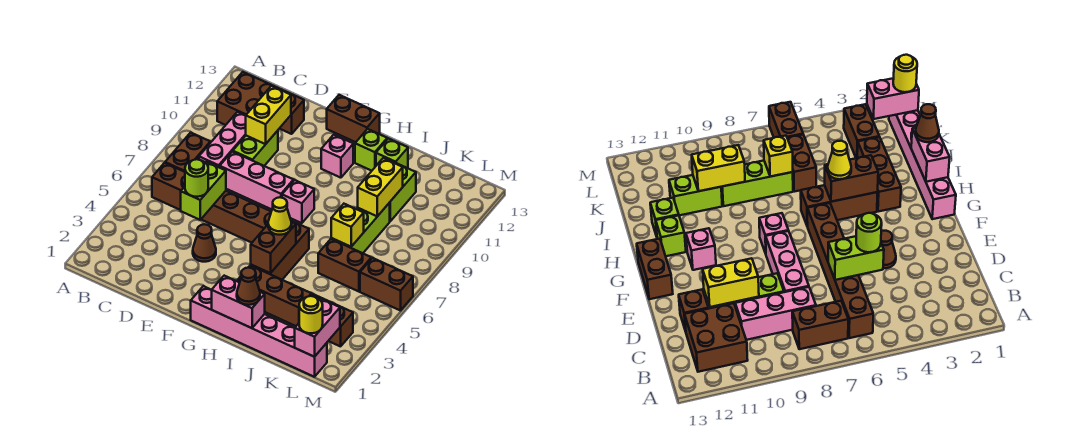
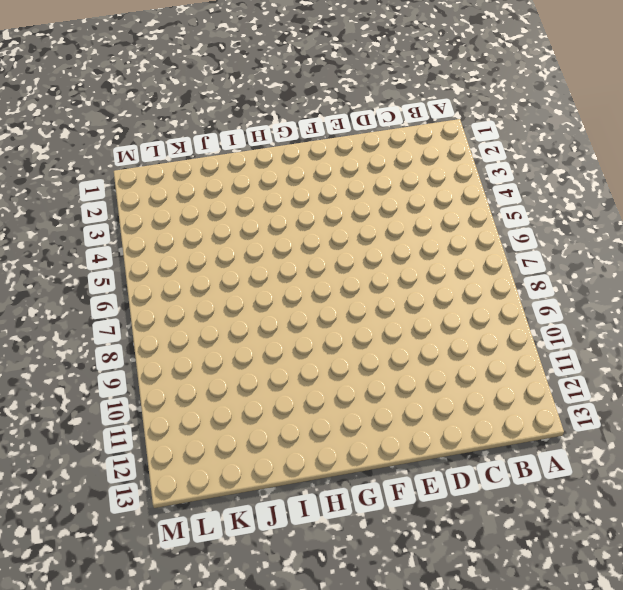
none -> brown brick B6:G6 level 1
none -> brown brick B7:B8 level 1
none -> brown brick B11:C12 level 1
none -> pink brick C8:C10 level 1

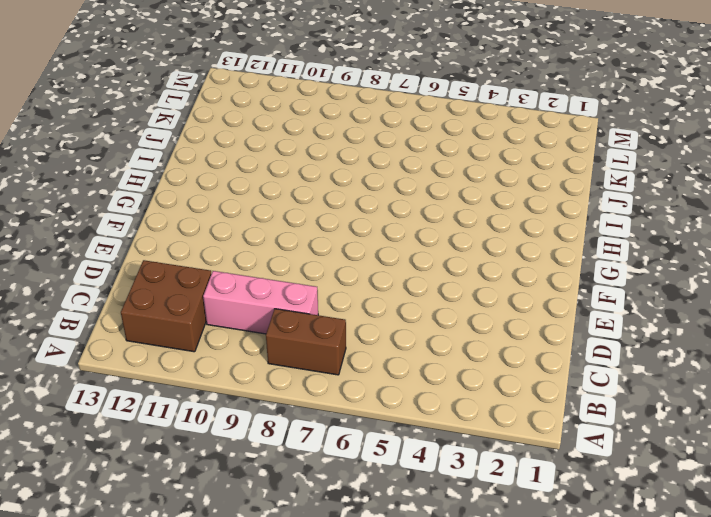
none -> brown brick B6:G6 level 1
none -> pink brick D8:F8 level 1
none -> lime brick D9:D10 level 1
none -> brown brick D12 level 1

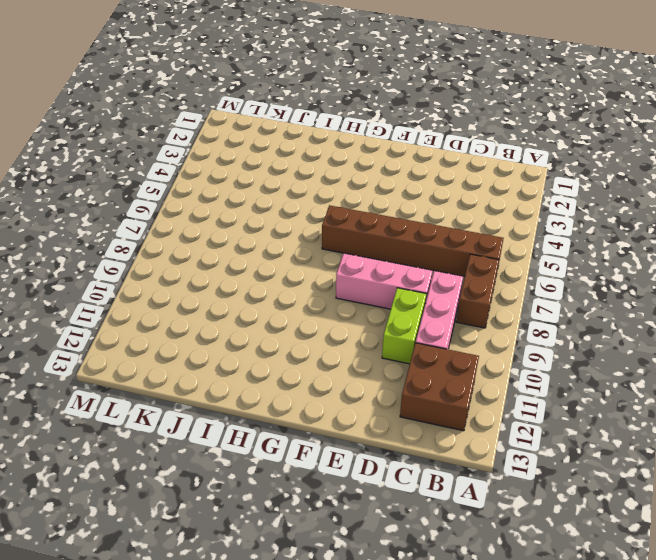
none -> brown brick D12 level 1
none -> brown cone E4 level 1
none -> brown brick F13:G13 level 1
none -> pink brick G1:L1 level 1

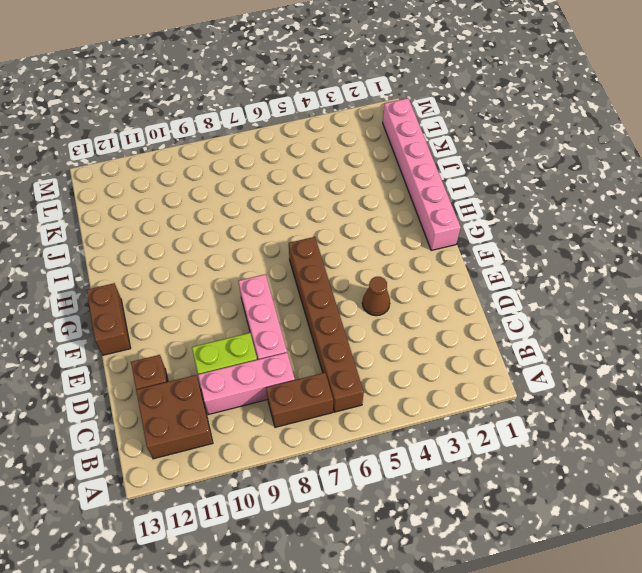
none -> pink brick G8 level 1
none -> pink brick G11 level 1
none -> brown brick H3:J3 level 1
none -> brown brick H4:H6 level 1

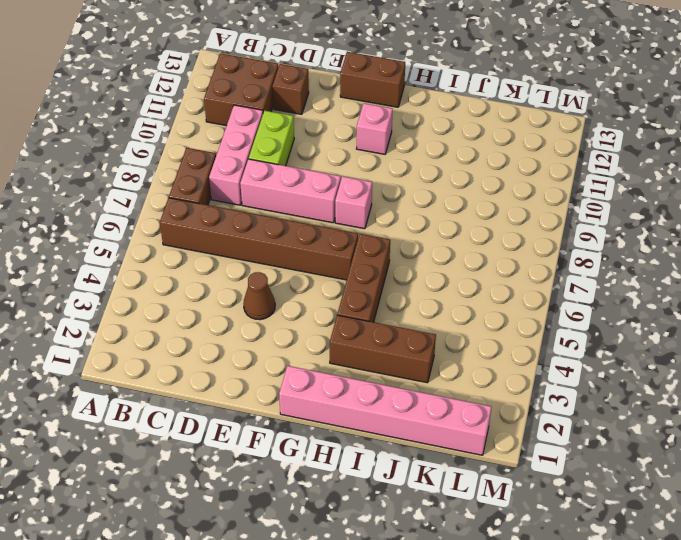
none -> lime brick H12 level 1
none -> lime brick I12 level 1
none -> brown brick J6:K6 level 1
none -> lime brick J7:J9 level 1

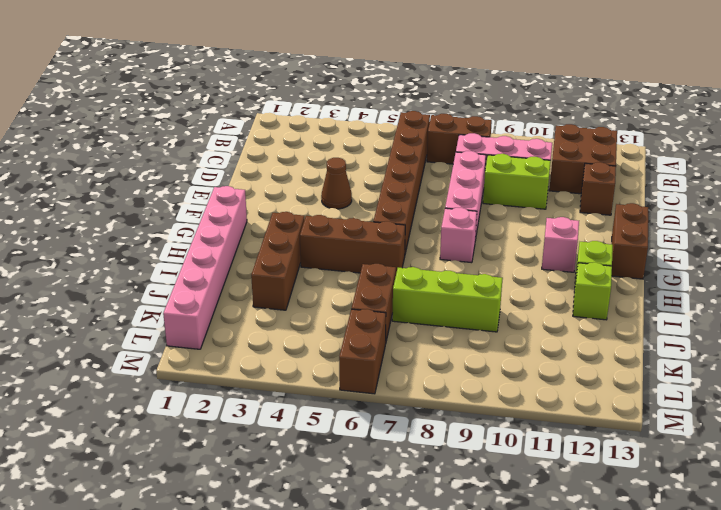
none -> lime brick J10:J11 level 1
none -> brown brick K3:L3 level 1
none -> lime brick D5:D6 level 2
none -> yellow brick D10:D11 level 2

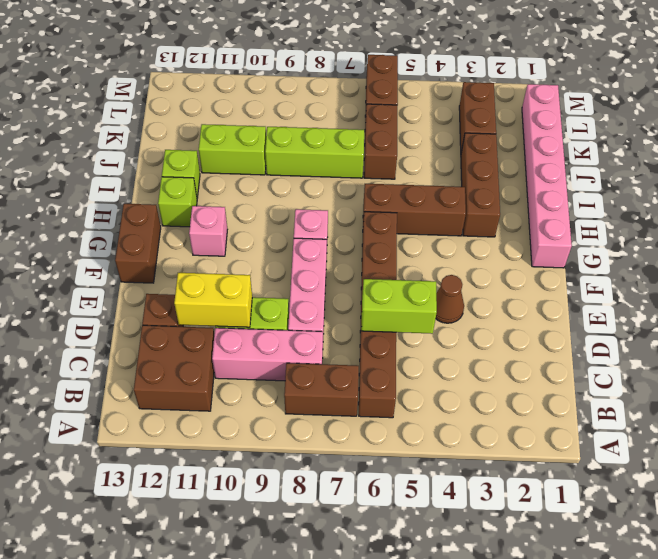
none -> pink brick H1:I1 level 2
none -> brown brick H4:H5 level 2
none -> yellow brick J7 level 2
none -> yellow brick J9:J10 level 2

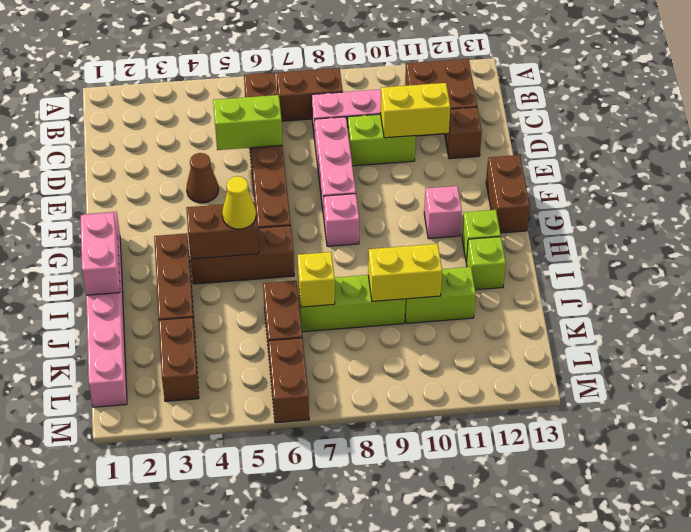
none -> pink brick L1:L2 level 2
none -> lime round brick D5 level 3
none -> brown cone I1 level 3
none -> yellow round brick L1 level 3

